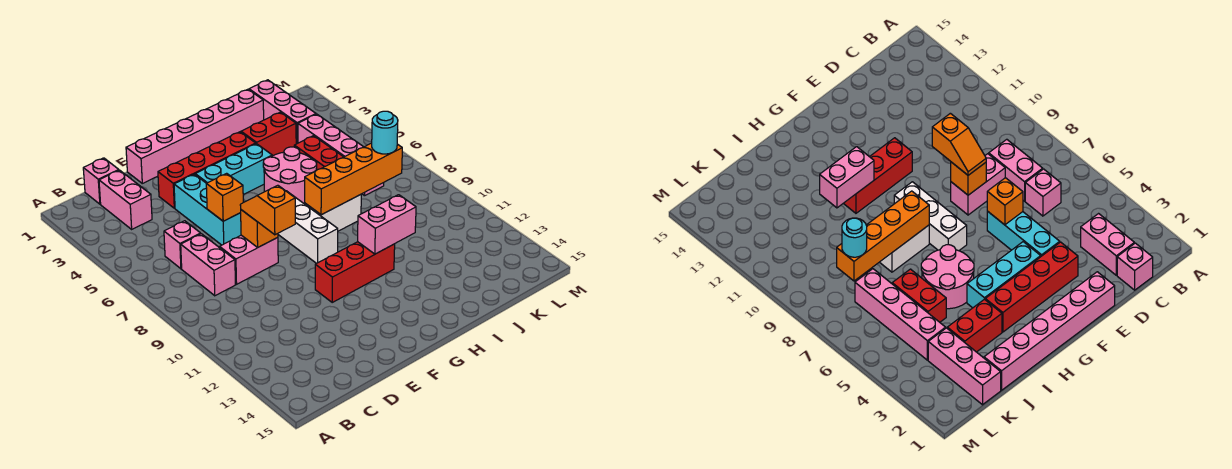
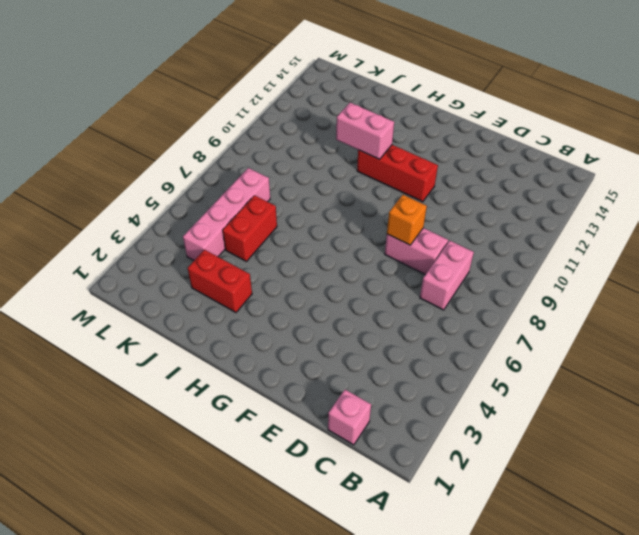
none -> pink brick C2:C3 level 1
none -> pink brick C6 level 1
none -> pink brick E1:J1 level 1

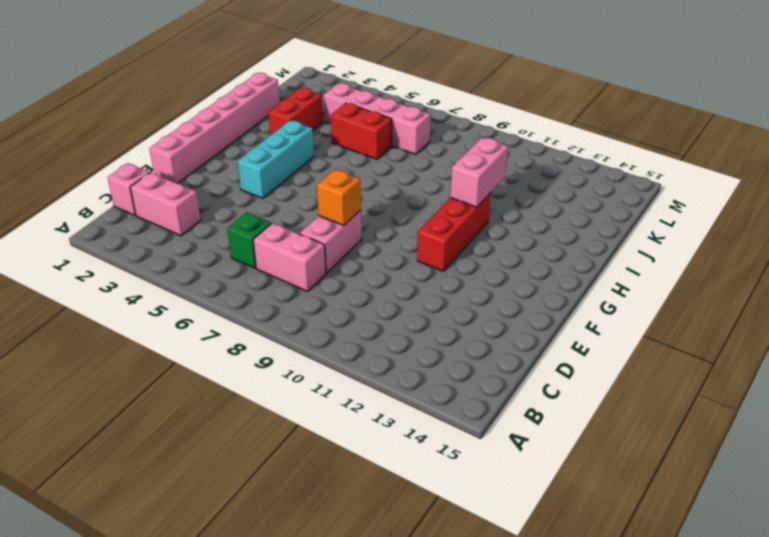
green brick C6 level 1 -> pink brick C6 level 1
none -> red brick E3:H3 level 1
none -> cyan brick E4:E6 level 1
none -> white brick G7:G9 level 1

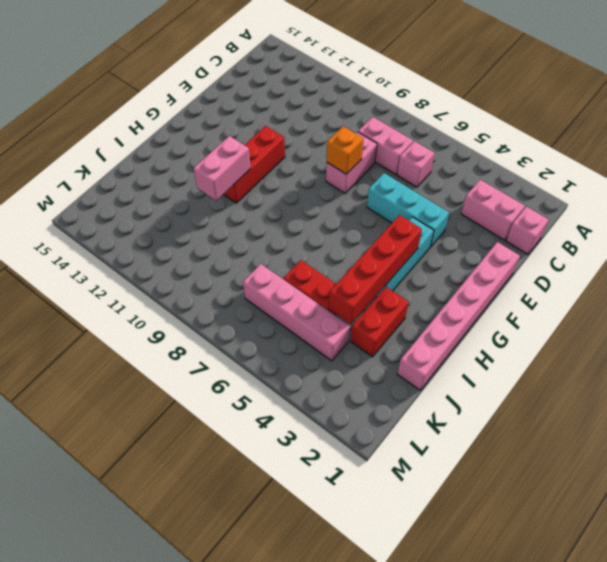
red brick G4:J4 level 2 -> red brick E3:H3 level 1
none -> white brick G7:G9 level 1
none -> pink round brick H5:I6 level 1
none -> white brick H8:I8 level 1

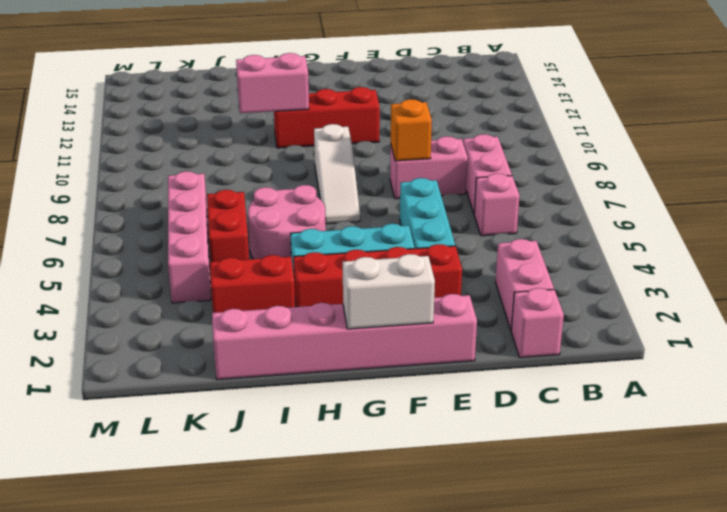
white brick F1:G1 level 2 -> white brick H8:I8 level 1
white slope G7:G9 level 1 top 9 -> white brick G7:G9 level 1
none -> pink brick K1:K3 level 1
none -> orange brick E6 level 2
none -> orange brick H8:K8 level 2

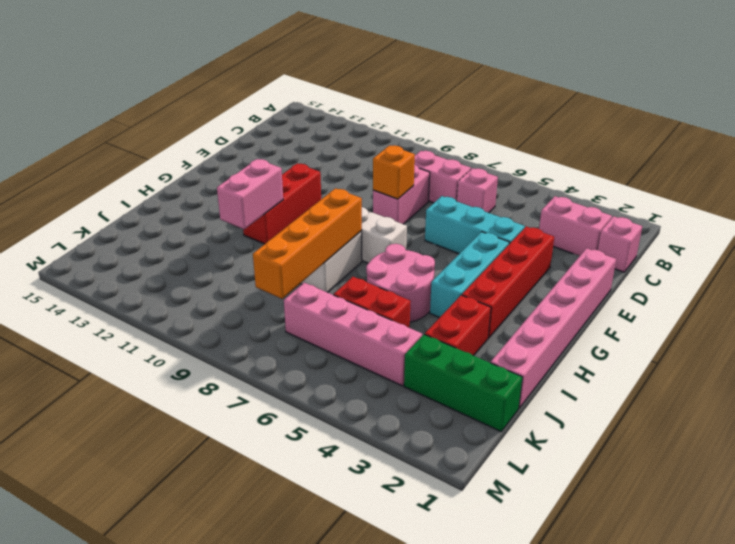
green brick K1:K3 level 1 -> pink brick K1:K3 level 1
none -> orange brick E6 level 2
none -> orange slope E8:E9 level 3 top 9
none -> cyan round brick K8 level 3

